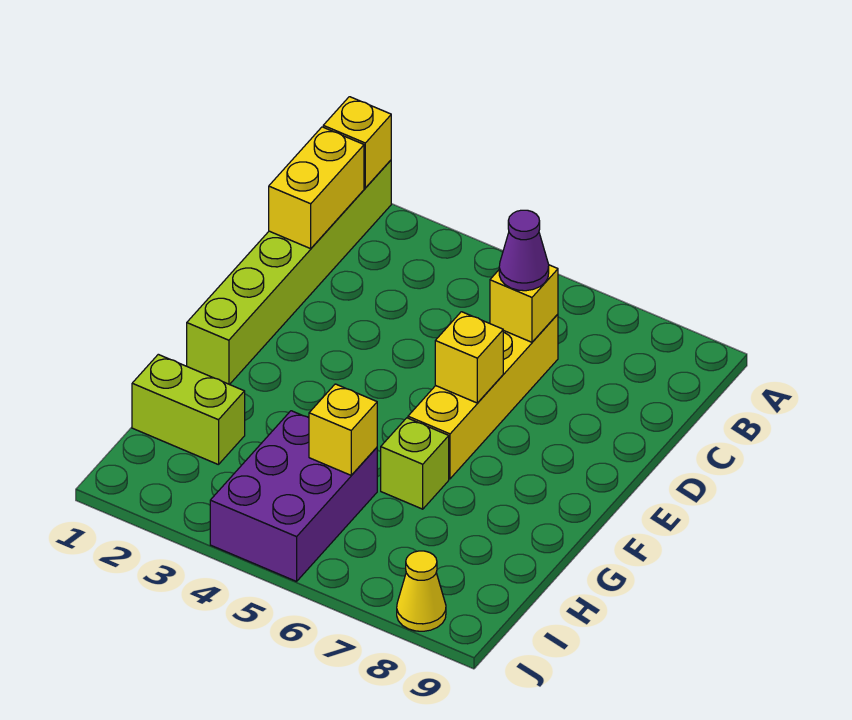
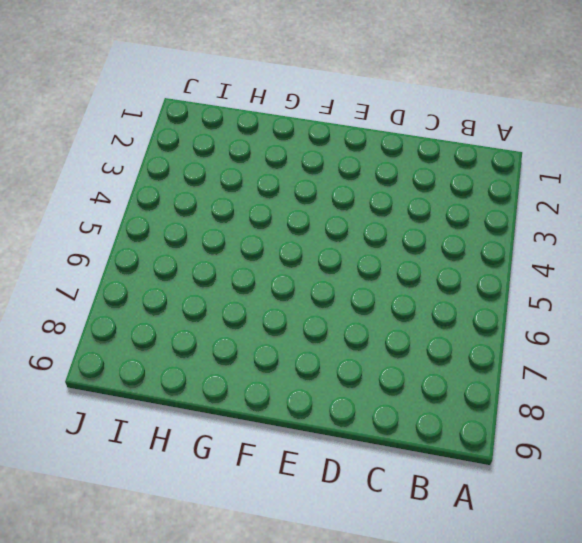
none -> lime brick A1:F1 level 1
none -> yellow brick C6:F6 level 1
none -> lime brick G6 level 1

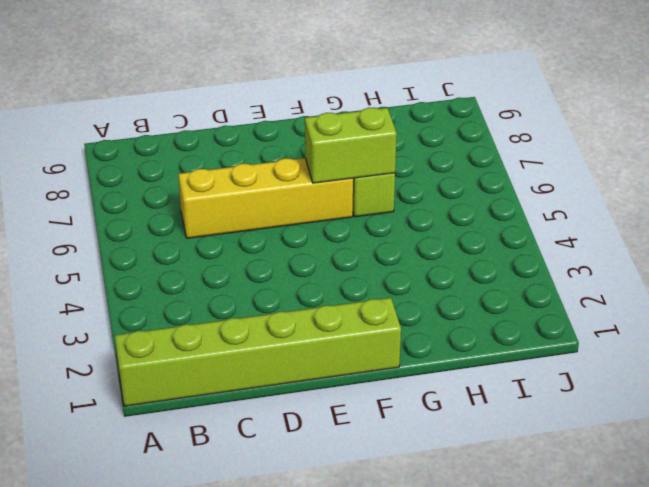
lime brick F6:G6 level 2 -> lime brick H1:H2 level 1
none -> purple brick H4:J5 level 1
none -> yellow cone J8 level 1
none -> yellow brick A1 level 2

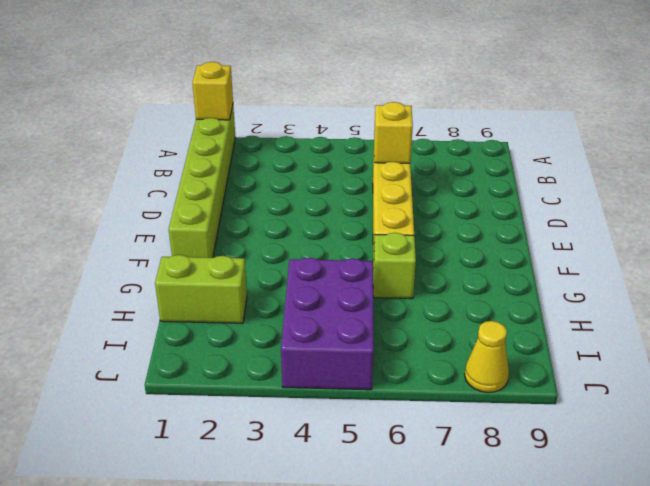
none -> yellow brick B1:C1 level 2
none -> yellow brick E6 level 2
none -> yellow brick H5 level 2

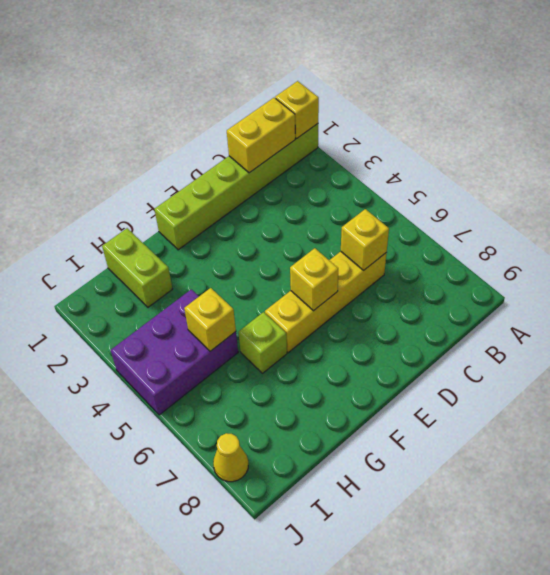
none -> purple cone C6 level 3

